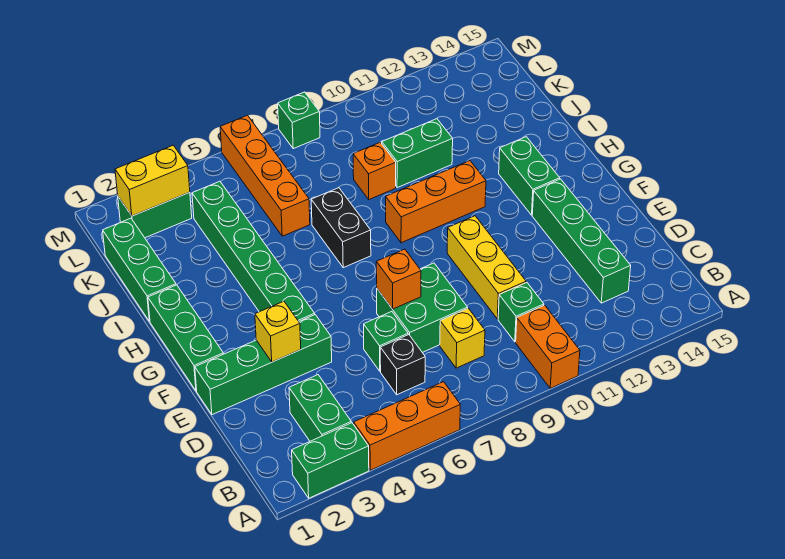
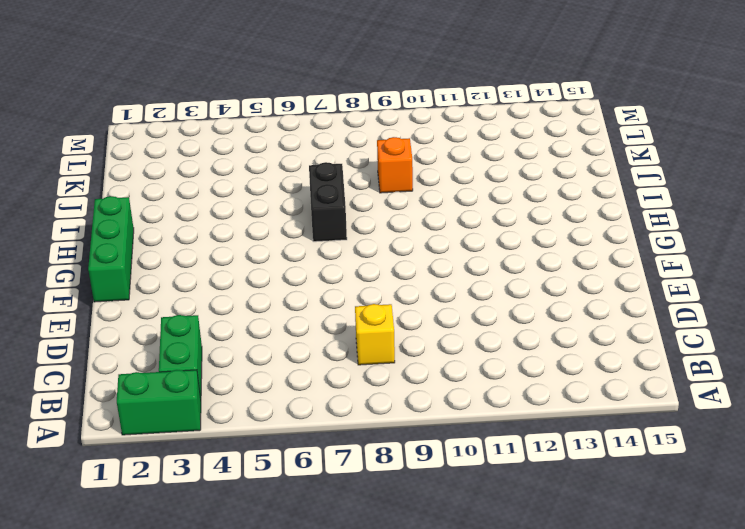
none -> orange brick A4:A6 level 1
none -> orange brick A10:B10 level 1
none -> black brick C6 level 1

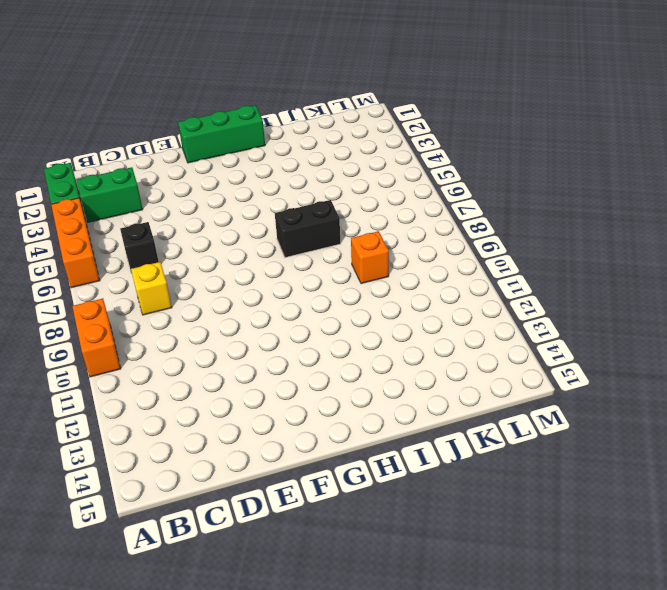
orange brick A9:A10 level 1 -> orange brick A10:B10 level 1
none -> green brick C10 level 1
none -> green brick C13:F13 level 1
none -> green brick D6 level 1

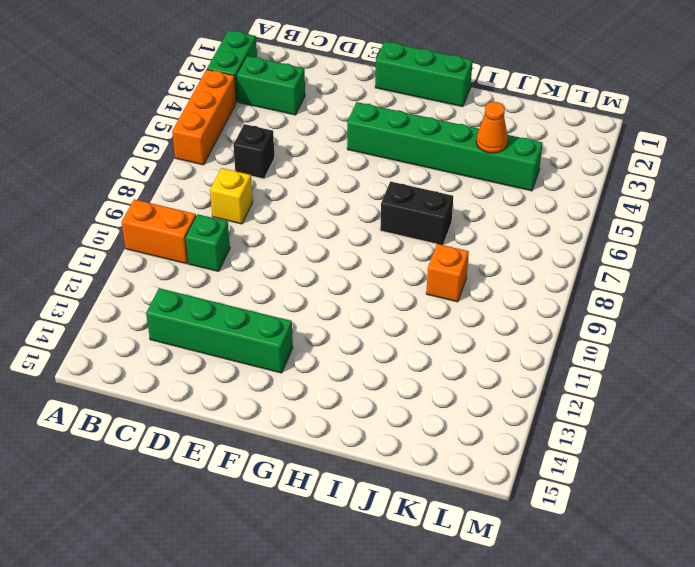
orange cone J4 level 2 -> none
none -> green brick D6 level 1
none -> green brick D7:E8 level 1
none -> yellow brick D10:F10 level 1

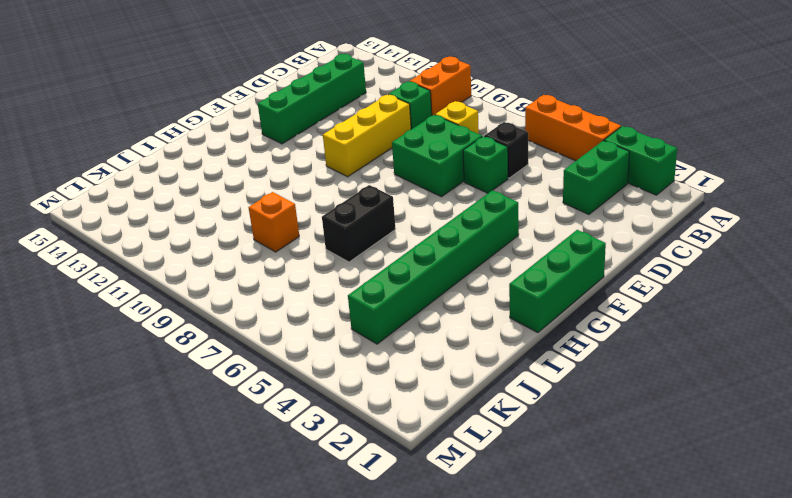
none -> green brick E1:E4 level 1
none -> green brick G13:H13 level 1
none -> orange brick H9:H11 level 1

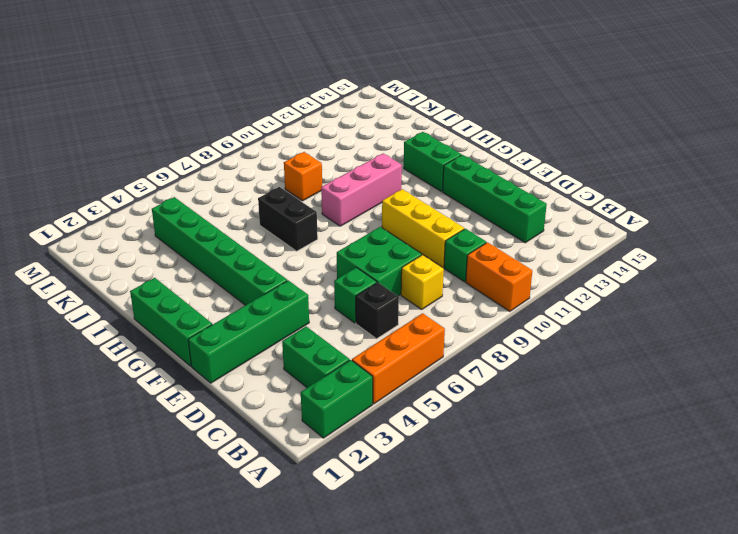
pink brick H9:H11 level 1 -> orange brick H9:H11 level 1
none -> green brick I1:K1 level 1
none -> orange brick J6:M6 level 1
none -> green brick J10:J11 level 1

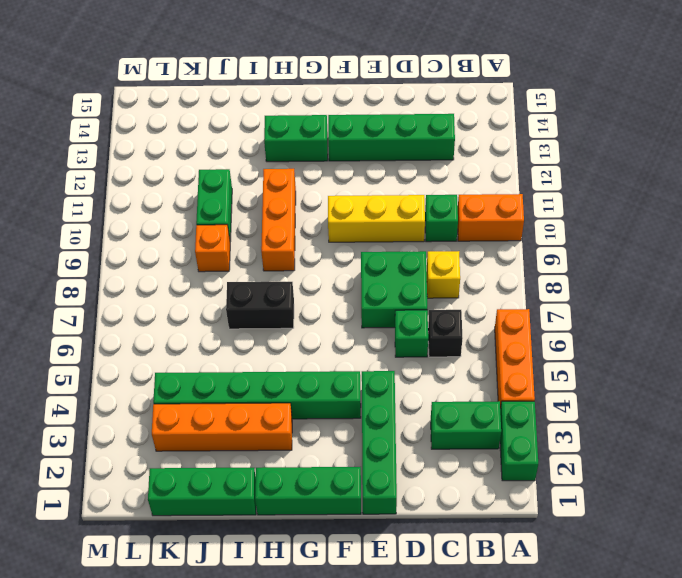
orange brick H3:K3 level 1 -> orange brick J6:M6 level 1
none -> green brick L2:L3 level 1
none -> green brick M8 level 1
none -> yellow brick E3 level 2

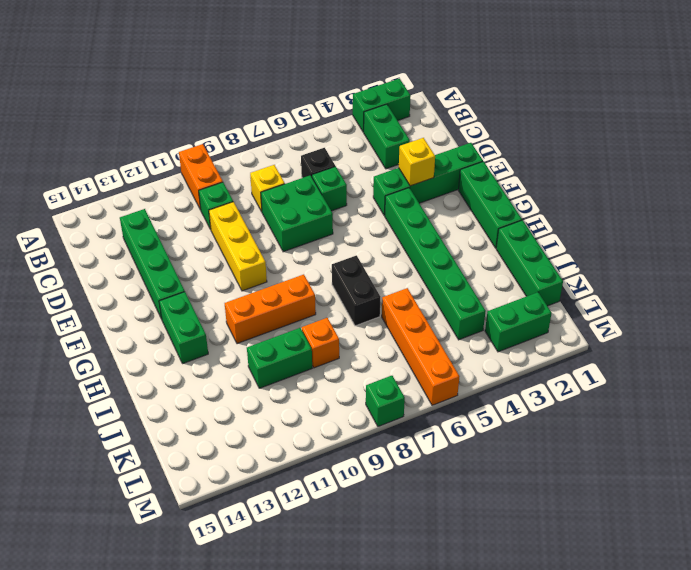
none -> orange brick A4:A6 level 1
none -> orange brick E7 level 2
none -> yellow brick L2:L3 level 2

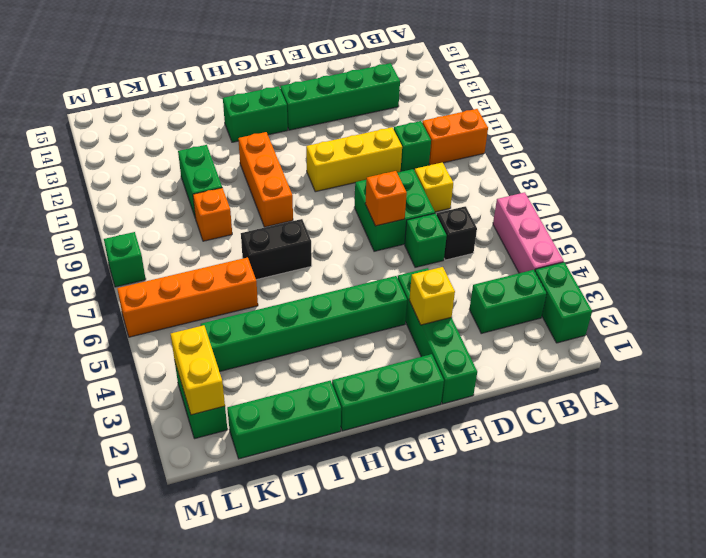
pink brick A4:A6 level 1 -> orange brick A4:A6 level 1

